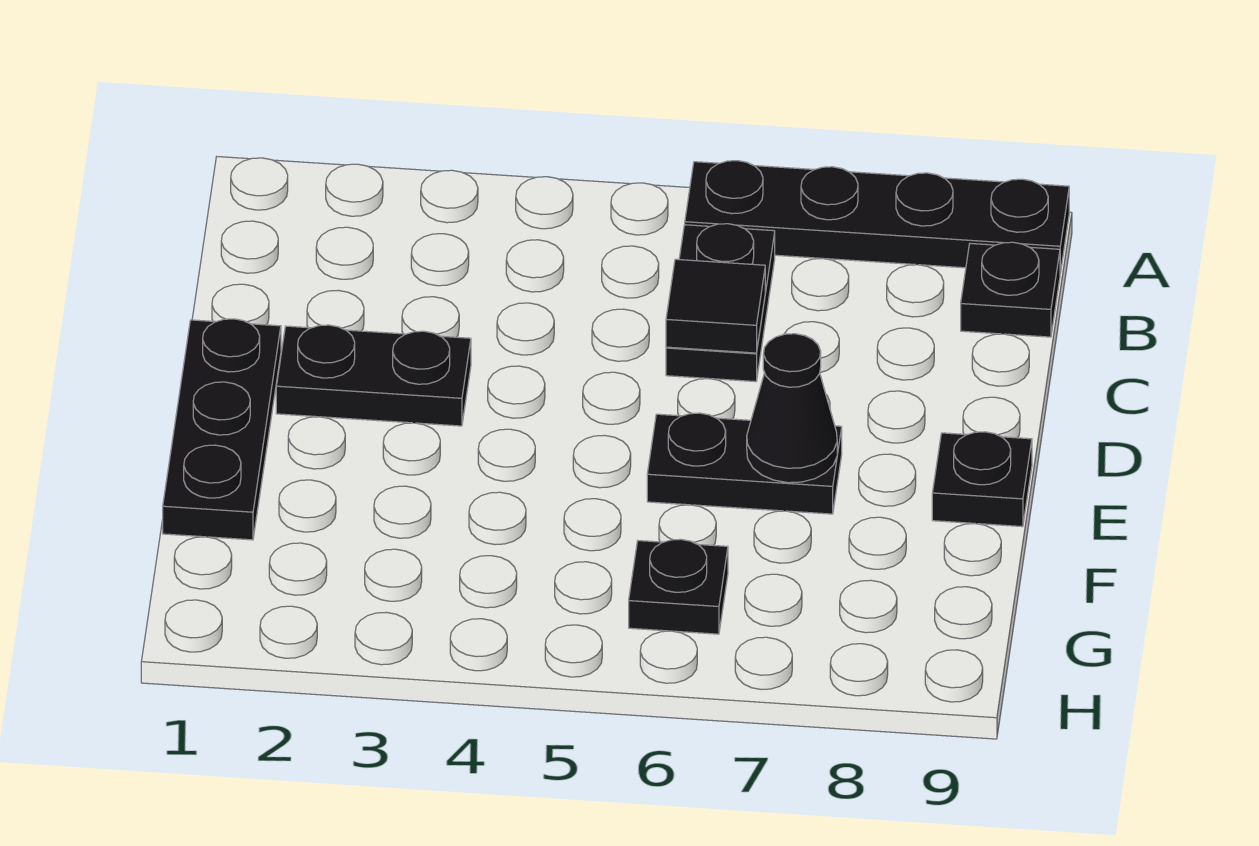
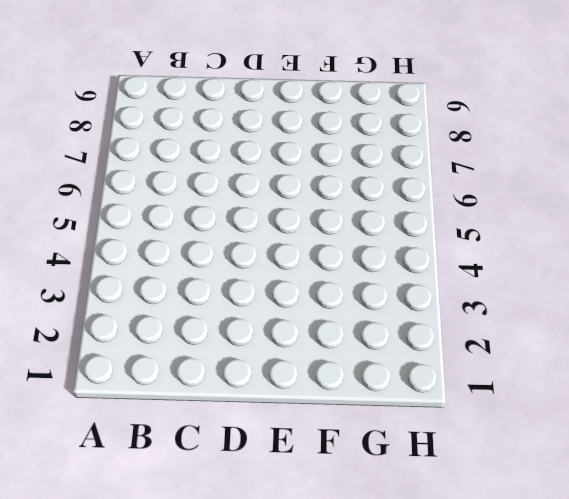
none -> black plate A6:A9 level 1
none -> black plate B6:C6 level 1

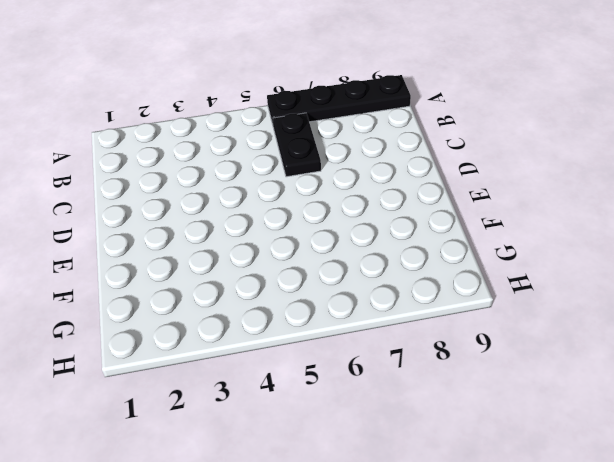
none -> black plate B9 level 1
none -> black plate D1:F1 level 1

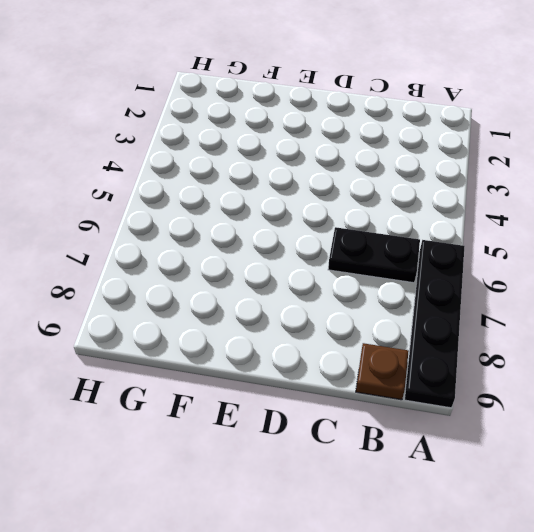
brown plate B9 level 1 -> black plate B9 level 1
none -> black plate D1:F1 level 1
none -> black plate D2:D3 level 1

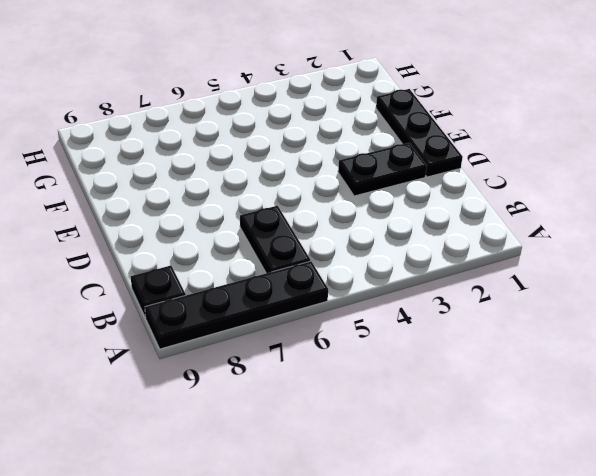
none -> black plate E6:E7 level 1
none -> black plate E9 level 1

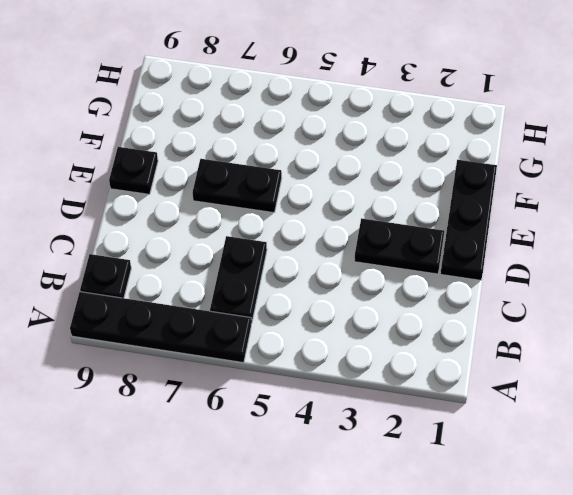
none -> black plate G6 level 1
none -> black tile C6 level 2

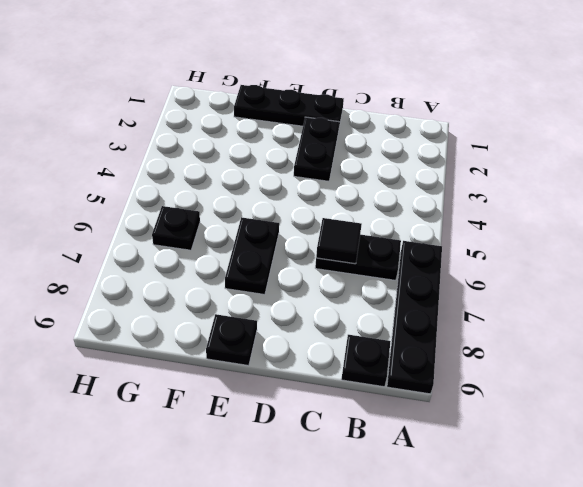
none -> black cone E7 level 2

